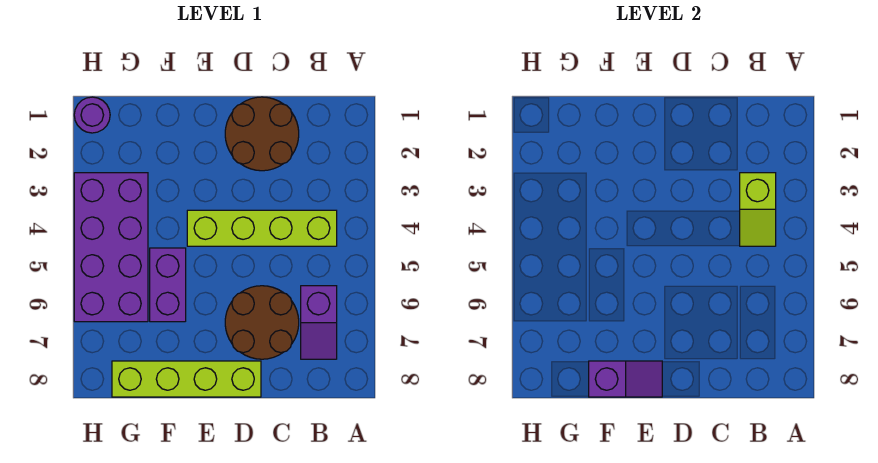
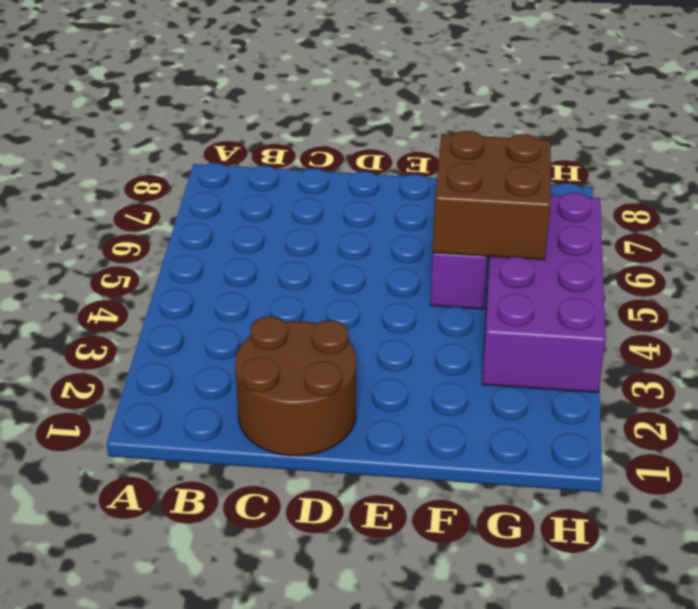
brown brick F5:G6 level 2 -> none
none -> lime brick B4:E4 level 1
none -> purple slope B6:B7 level 1 top 6

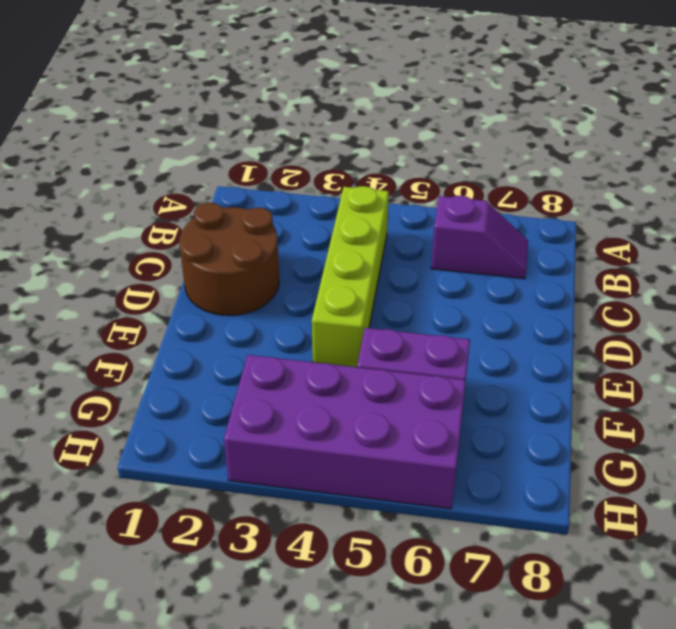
none -> brown round brick C6:D7 level 1
none -> lime brick D8:G8 level 1

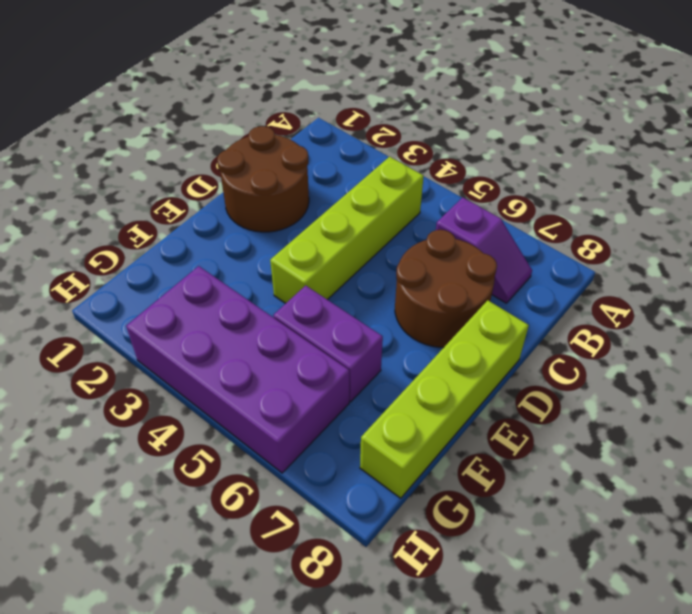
none -> purple round brick H1 level 1
none -> lime slope B3:B4 level 2 top 3

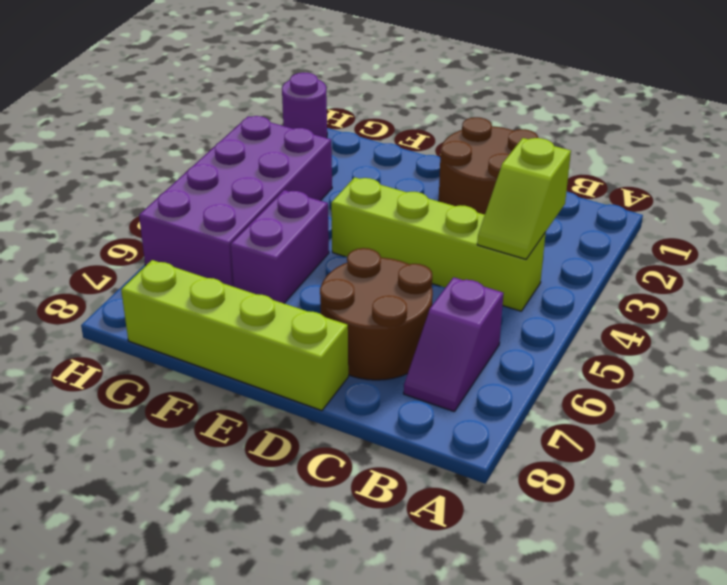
none -> purple slope E8:F8 level 2 top F

